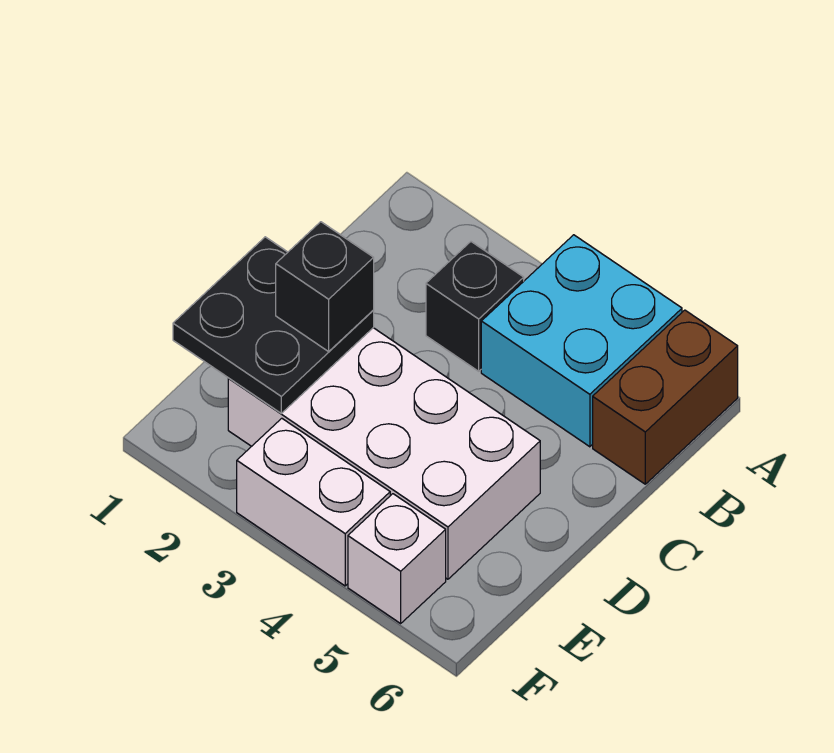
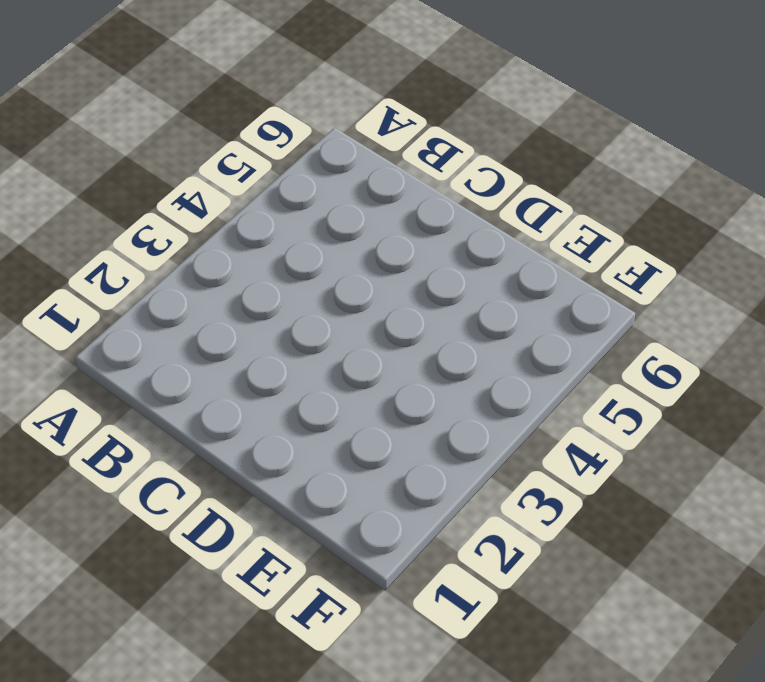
none -> cyan brick A4:B5 level 1
none -> brown brick A6:B6 level 1

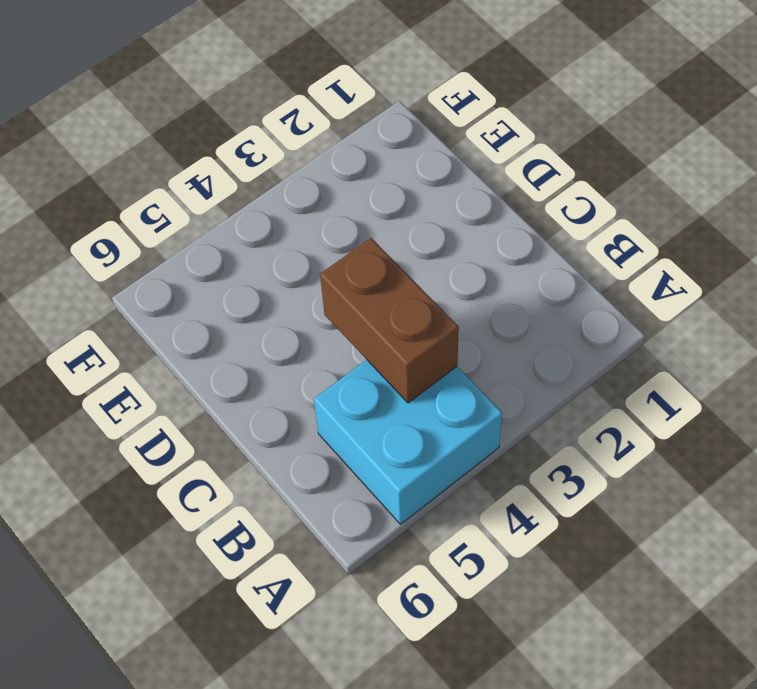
brown brick B4:C4 level 2 -> brown brick A6:B6 level 1
none -> black brick B3 level 1
none -> white brick D2:E5 level 1

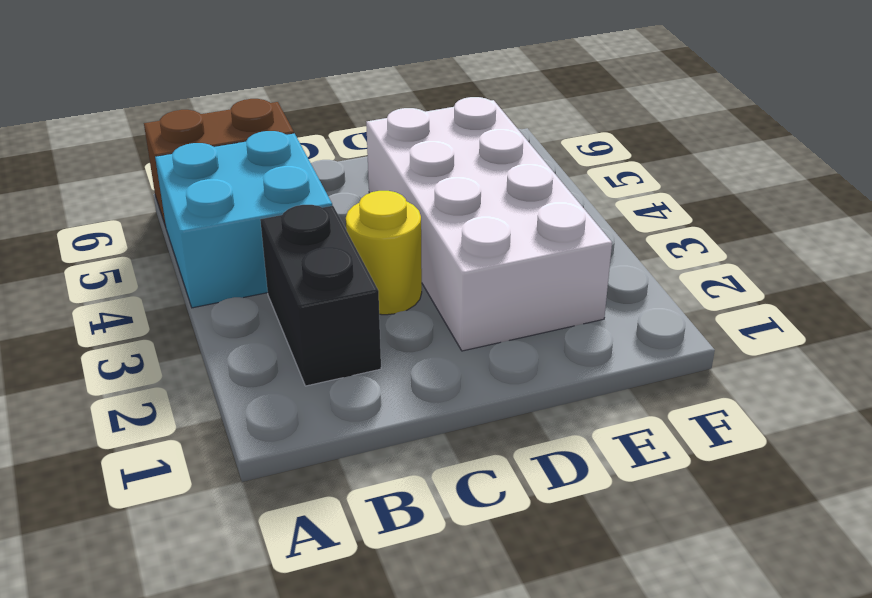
black brick B2:B3 level 1 -> black brick B3 level 1
yellow round brick C3 level 1 -> none
none -> white brick F3:F4 level 1
none -> white brick F5 level 1

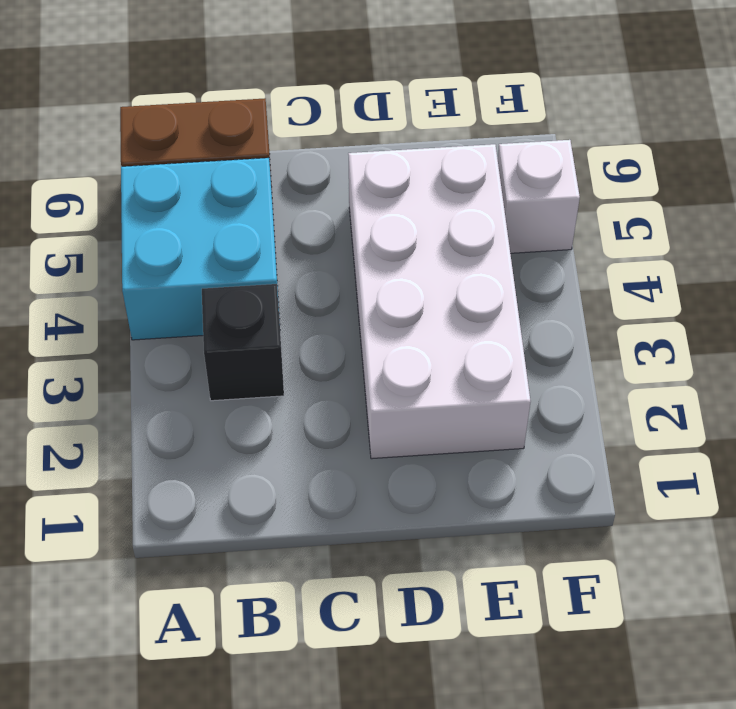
none -> white brick F3:F4 level 1
none -> black plate D1:E2 level 2

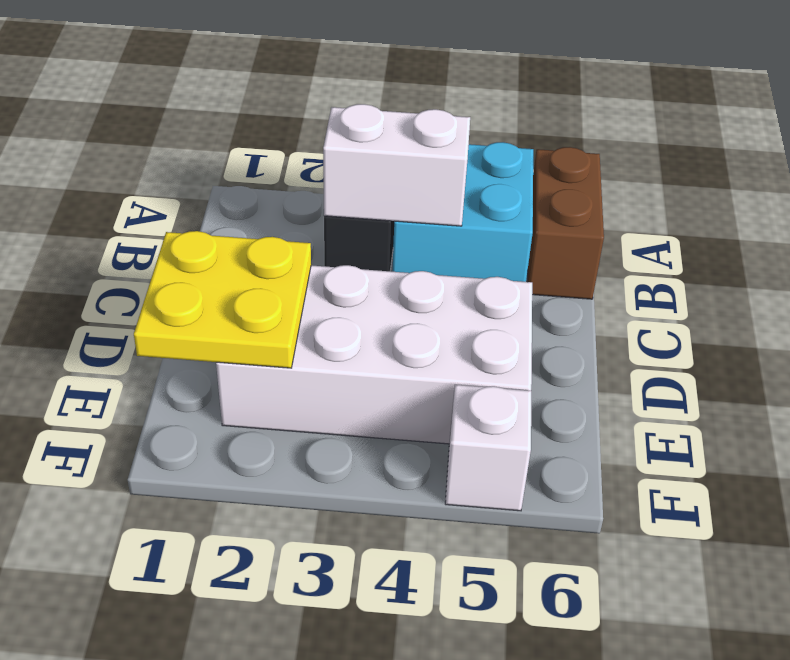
white brick B3:B4 level 2 -> white brick F3:F4 level 1
yellow plate D1:E2 level 2 -> black plate D1:E2 level 2
none -> black brick D2 level 3

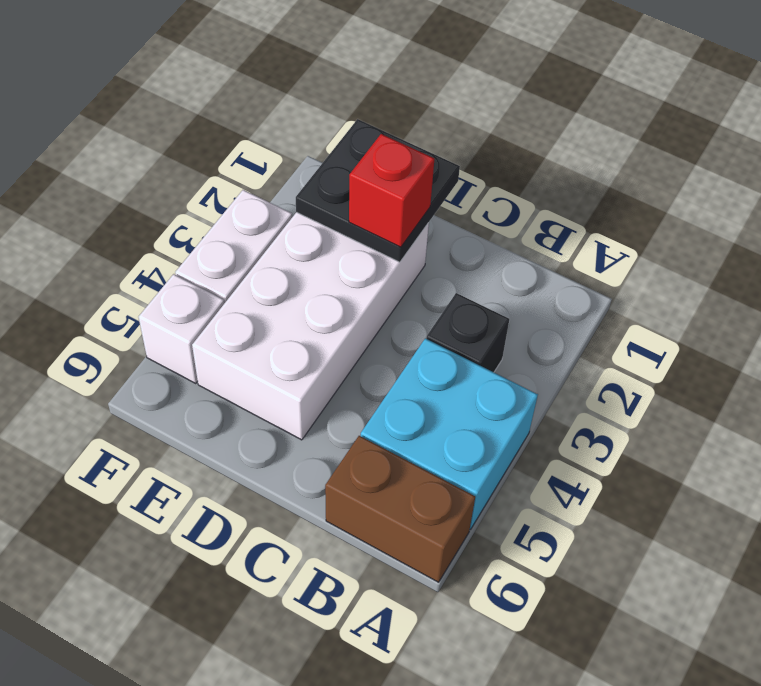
red brick D2 level 3 -> black brick D2 level 3

